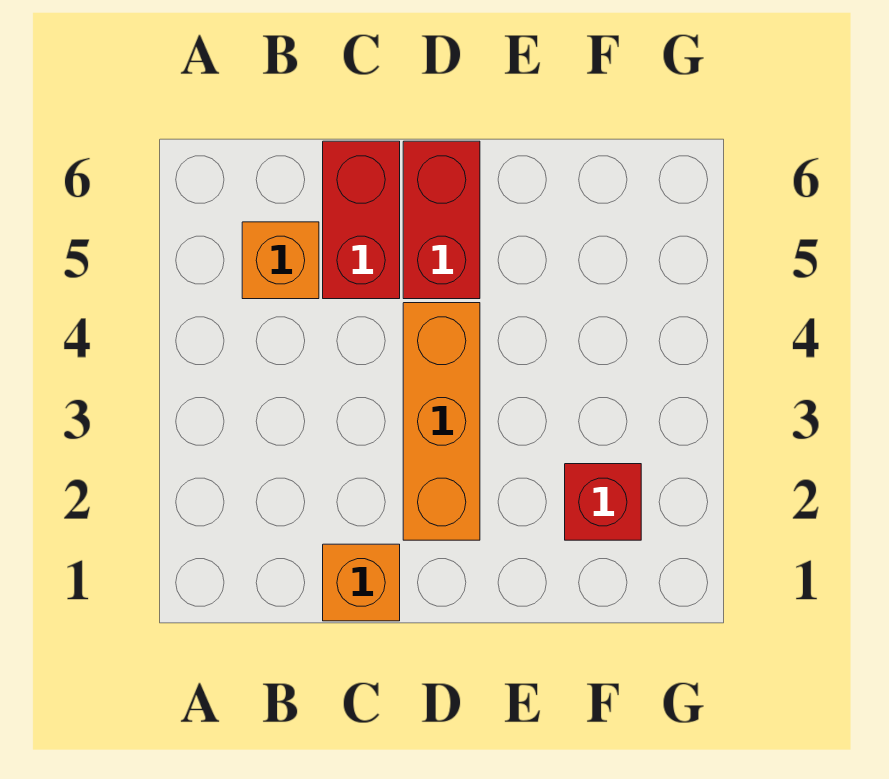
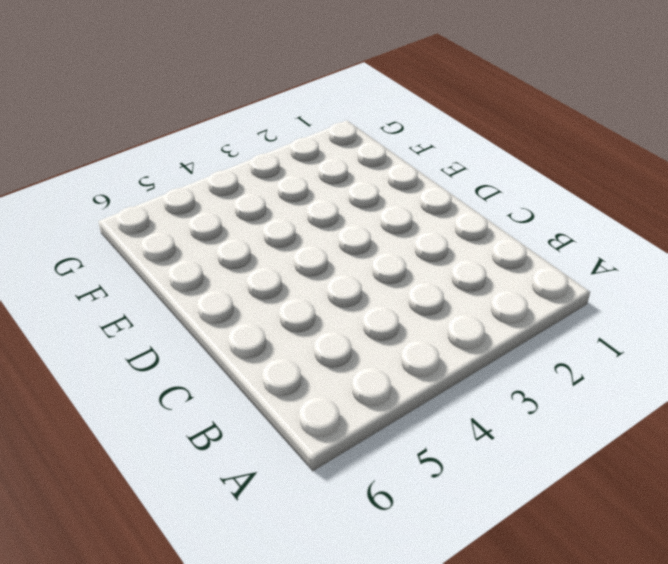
none -> orange brick B5 level 1
none -> orange brick C1 level 1

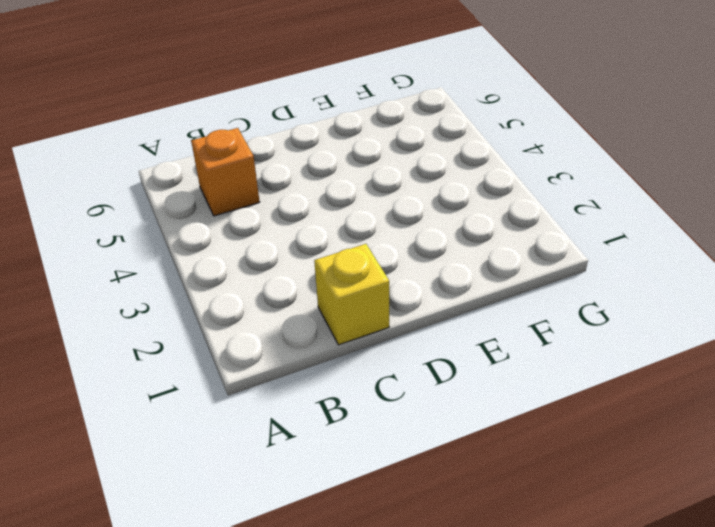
yellow brick C1 level 1 -> orange brick C1 level 1
none -> red brick C5:C6 level 1
none -> orange brick D2:D4 level 1

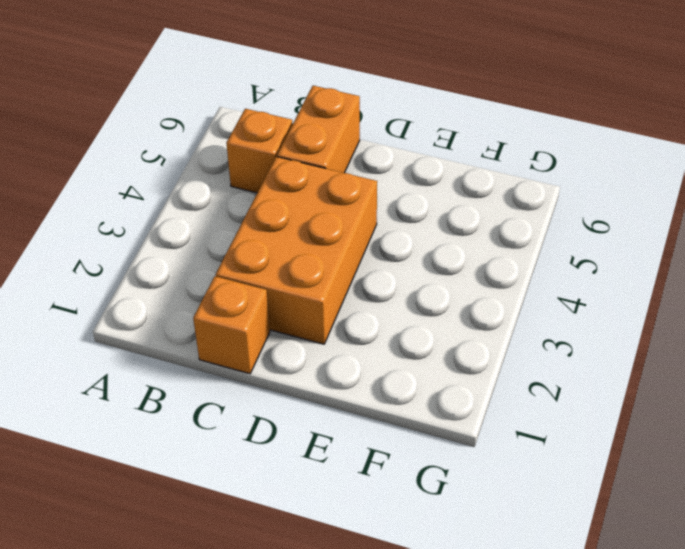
orange brick C2:D4 level 1 -> orange brick D2:D4 level 1
orange brick C5:C6 level 1 -> red brick C5:C6 level 1
none -> red brick D5:D6 level 1
none -> red brick F2 level 1

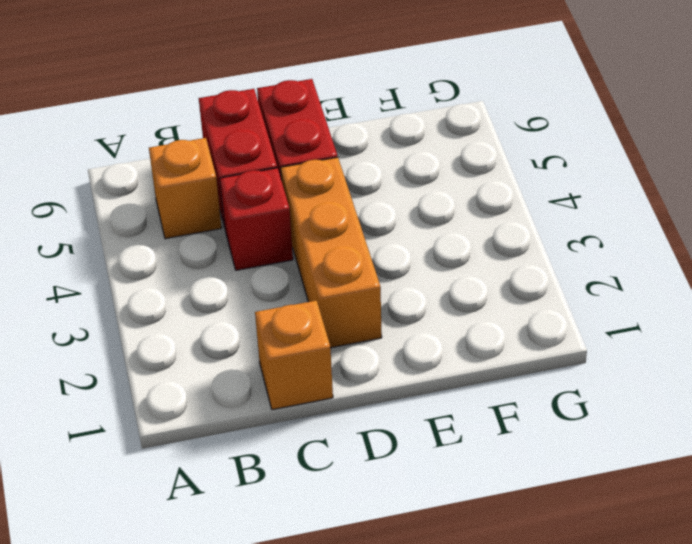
red brick C4 level 1 -> red brick F2 level 1

